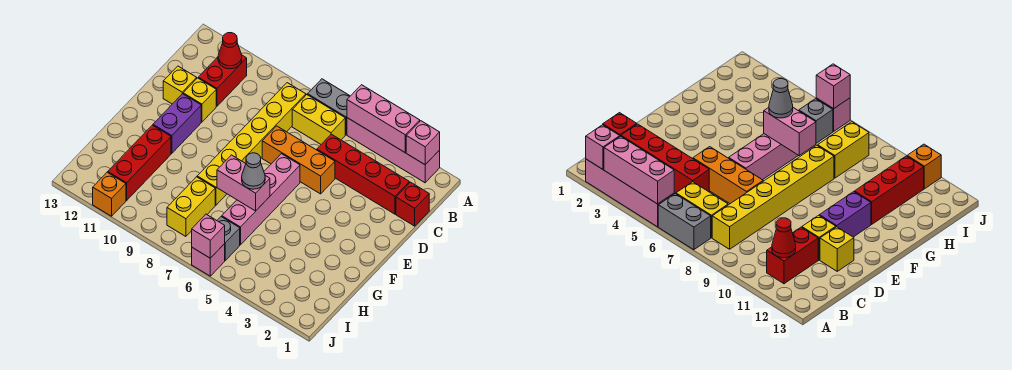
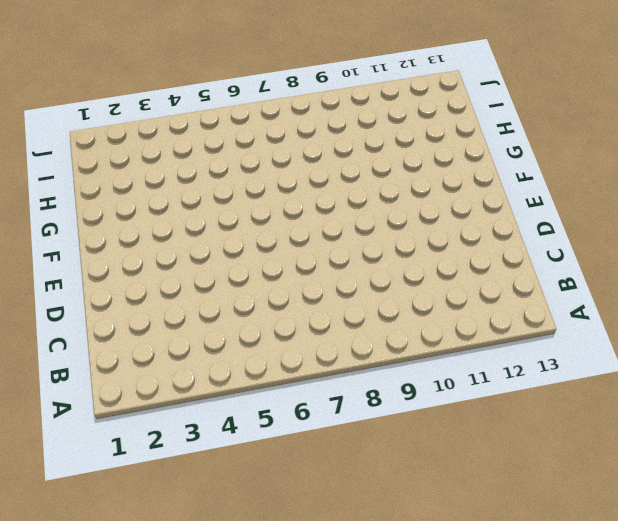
none -> pink brick A2:A5 level 1
none -> grey brick A6:A7 level 1
none -> yellow brick B6:B7 level 1

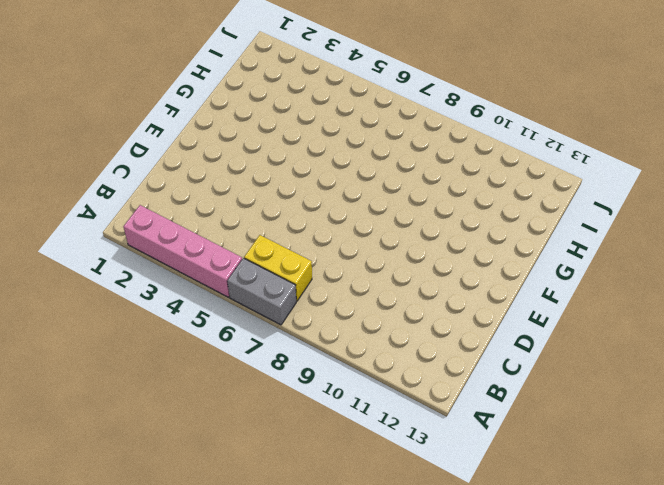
none -> yellow brick B8:G8 level 1
none -> red brick B11:C11 level 1
none -> red brick C1 level 1

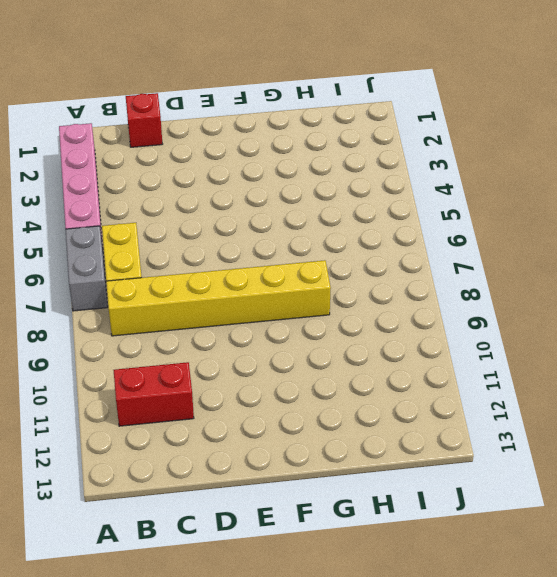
none -> red brick C2:C5 level 1
none -> orange brick D5:D7 level 1
none -> yellow brick D11 level 1

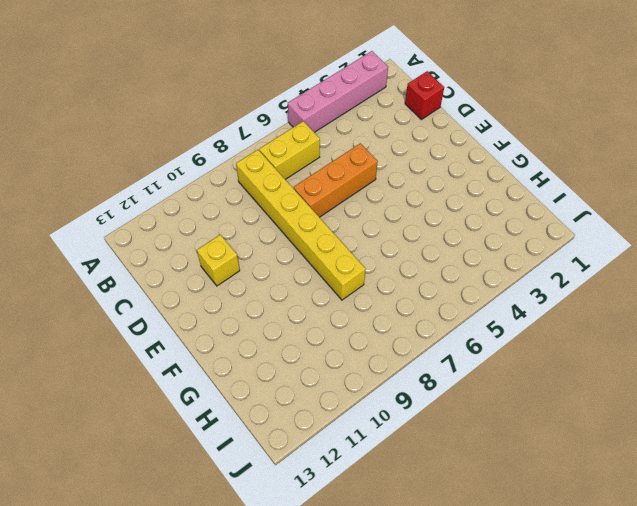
none -> grey brick A6:A7 level 1
none -> red brick B11:C11 level 1
none -> red brick C2:C5 level 1

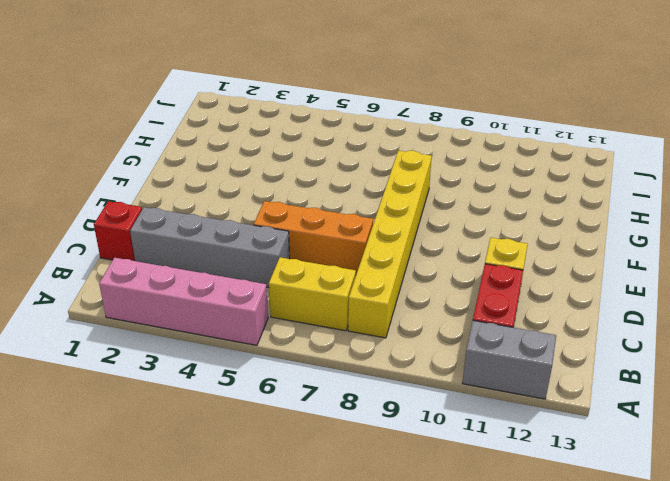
grey brick A11:A12 level 1 -> grey brick A6:A7 level 1
grey brick C2:C5 level 1 -> red brick C2:C5 level 1
none -> yellow brick D12 level 1
none -> pink brick E6:H6 level 1
none -> purple brick E11:F11 level 1

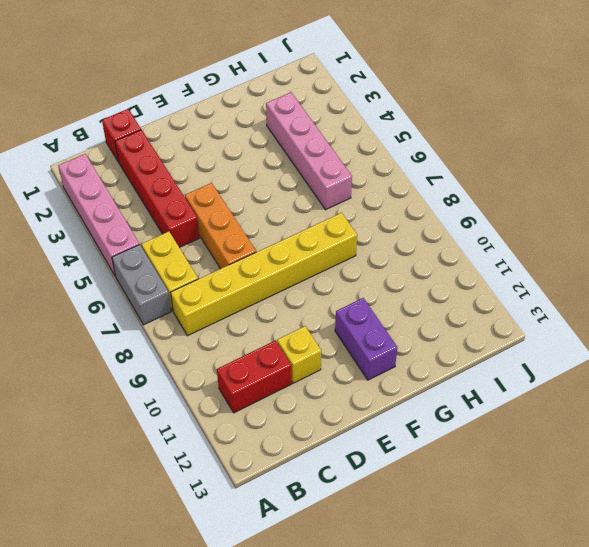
purple brick F11:F12 level 1 -> purple brick E11:F11 level 1
pink brick H3:H6 level 1 -> pink brick E6:H6 level 1
none -> yellow brick D12 level 1
none -> red brick G11:I11 level 1
none -> yellow brick H8:I8 level 1

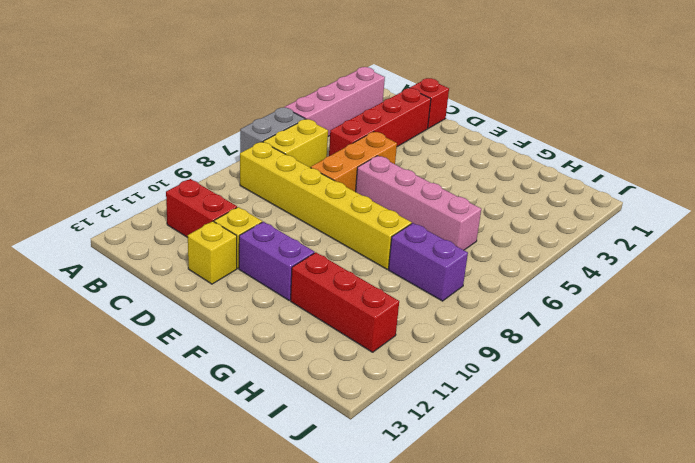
purple brick H8:I8 level 1 -> yellow brick H8:I8 level 1
none -> grey brick I6 level 1
none -> pink brick J6 level 1
none -> orange brick J11 level 1

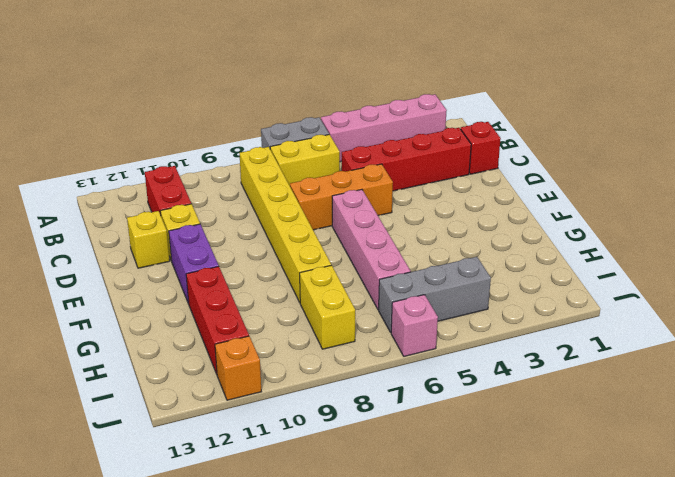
grey brick I4:I6 level 1 -> grey brick I6 level 1
none -> pink brick A2 level 2
none -> pink brick A3:A5 level 2
none -> red cone B11 level 2

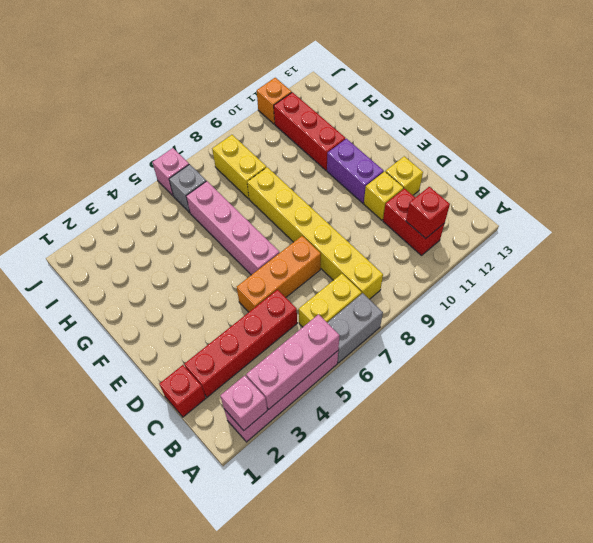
red brick B11 level 2 -> red cone B11 level 2
none -> pink brick G6:G7 level 2
none -> pink brick J6 level 2
none -> grey cone G6 level 3

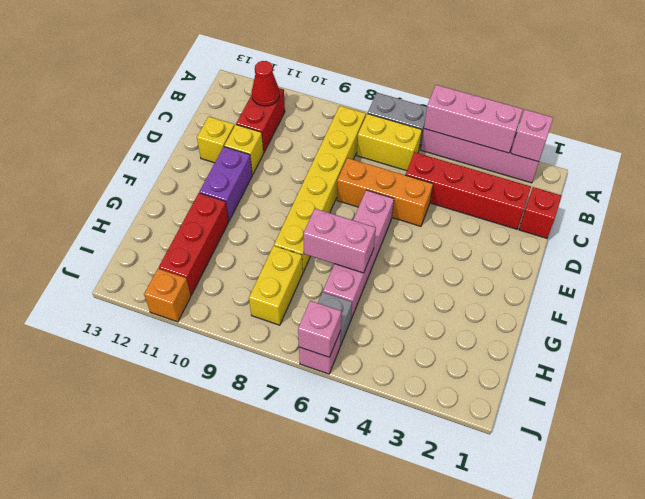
none -> grey cone G6 level 3

